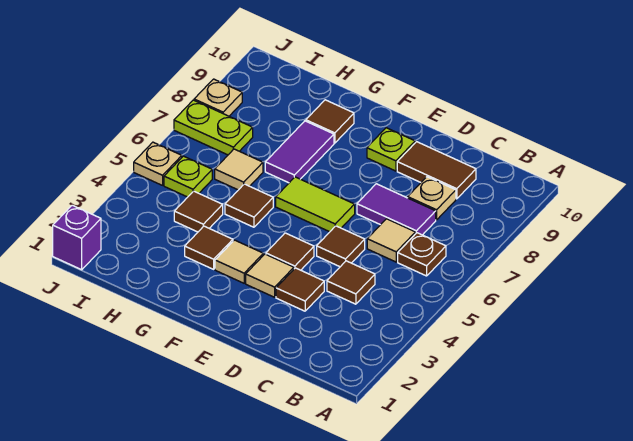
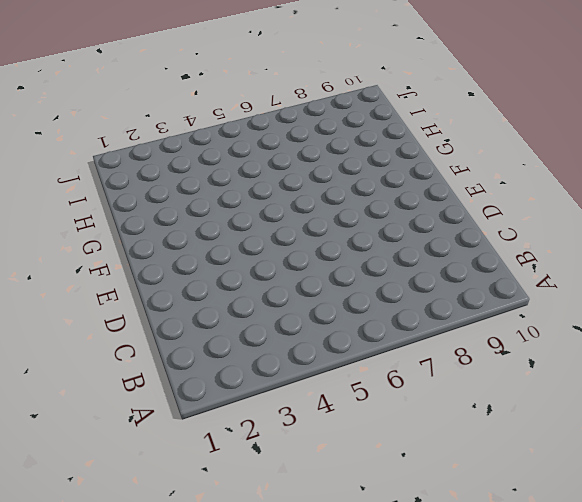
none -> brown plate B6 level 1
none -> brown tile C4 level 1
none -> tan tile C6 level 1

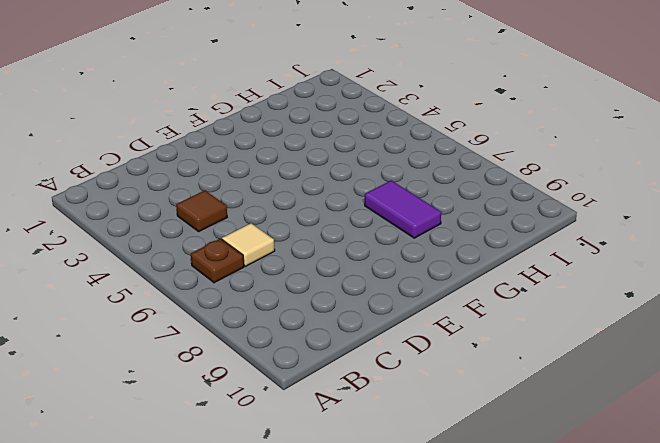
none -> purple tile C7:D7 level 1
none -> tan plate C8 level 1
none -> brown tile C9:D9 level 1

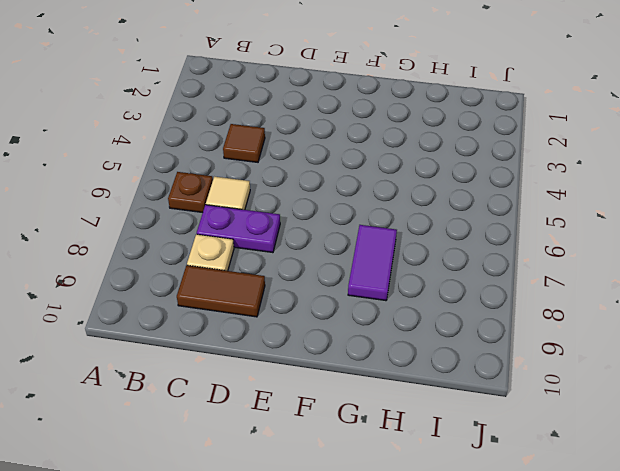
purple plate C7:D7 level 1 -> purple tile C7:D7 level 1
none -> brown tile D3 level 1
none -> brown tile D5 level 1
none -> tan tile E3 level 1

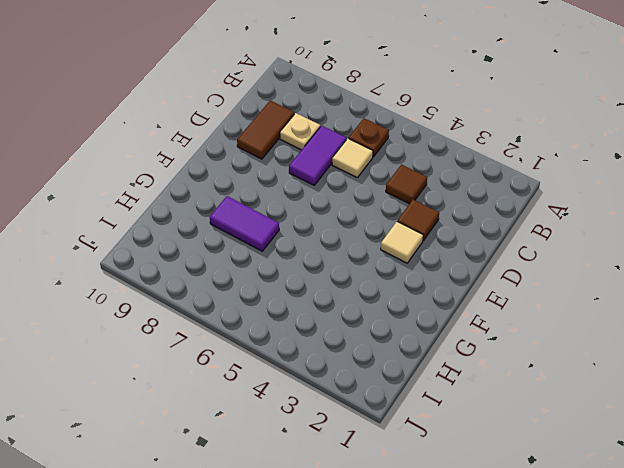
none -> brown tile D5 level 1
none -> brown tile E4 level 1
none -> lime tile E6:F6 level 1

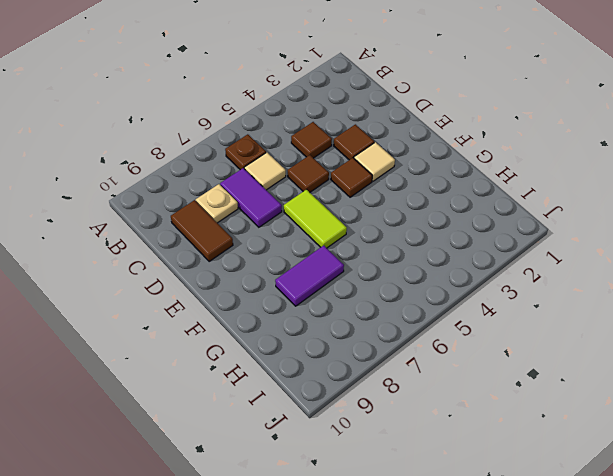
none -> lime plate E9 level 1
none -> tan tile F3 level 1
none -> brown tile G3 level 1

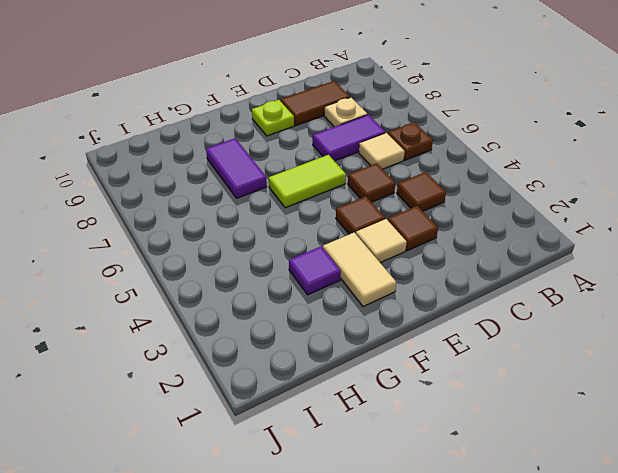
tan tile F2:F3 level 1 -> tan tile F3 level 1
purple tile G3 level 1 -> brown tile G3 level 1
none -> brown tile G5 level 1
none -> brown tile G9 level 1
none -> brown tile H4 level 1

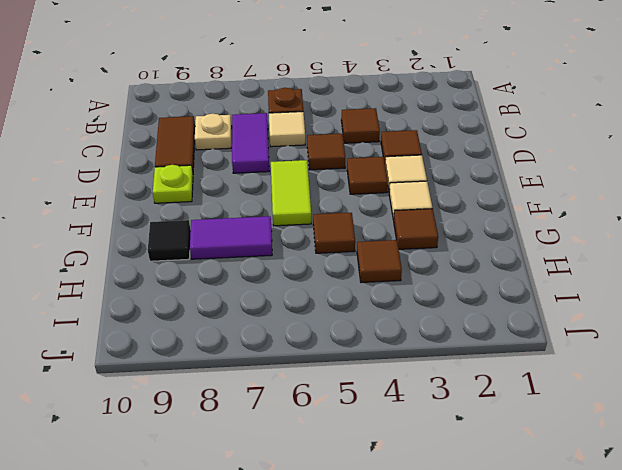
black tile G9 level 1 -> brown tile G9 level 1
none -> tan tile H6 level 1
none -> lime plate I5 level 1
none -> lime plate I7:J7 level 1

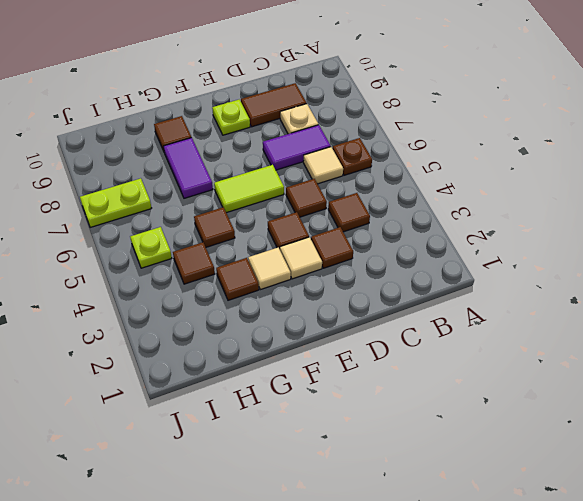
none -> tan tile H6 level 1
none -> purple brick J1 level 1
none -> tan plate J5 level 1

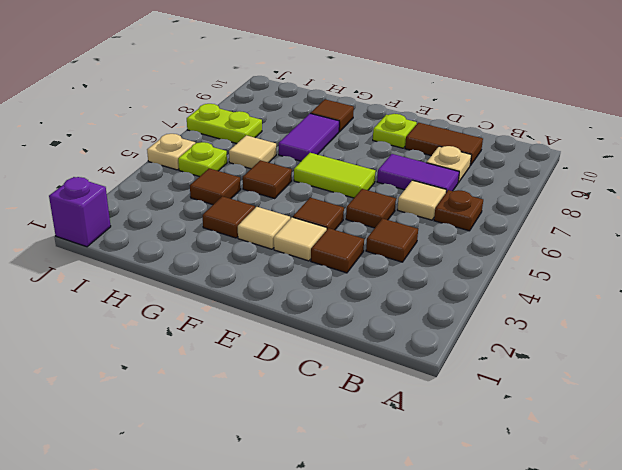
none -> tan plate J8 level 1

